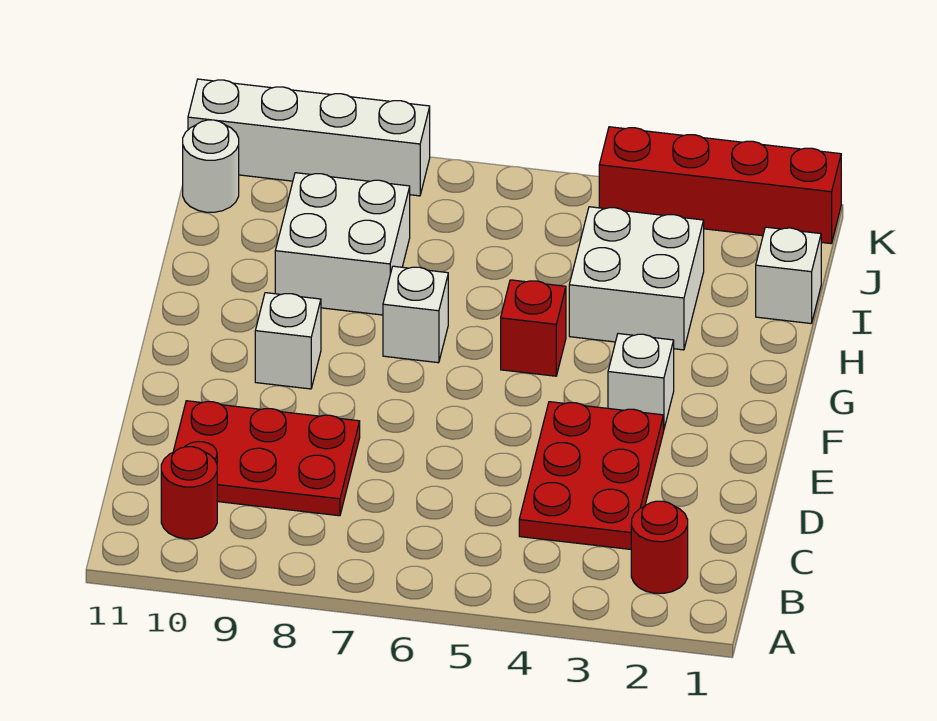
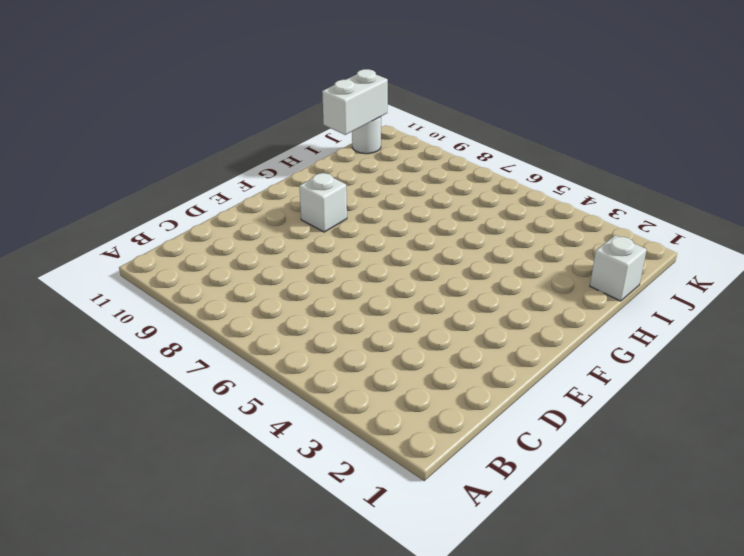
white brick I11:J11 level 2 -> none
none -> red round brick B2 level 1
none -> red round brick B10 level 1
none -> red plate C3:E4 level 1

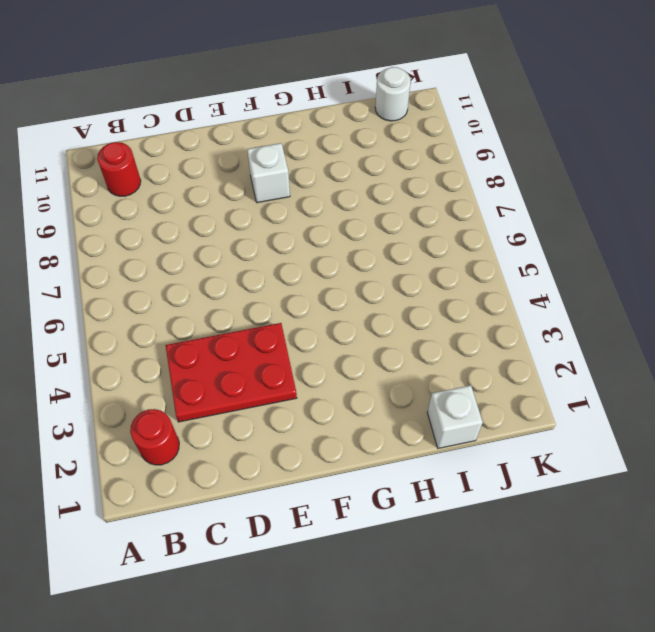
none -> red plate C8:D10 level 1
none -> white brick F3 level 1
none -> red brick G5 level 1

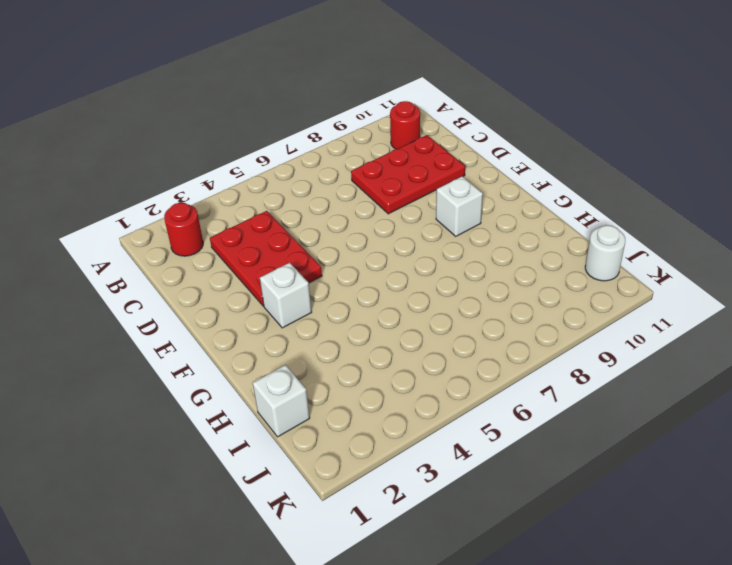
none -> red brick G5 level 1
none -> white brick G7 level 1
none -> white brick H3:I4 level 1

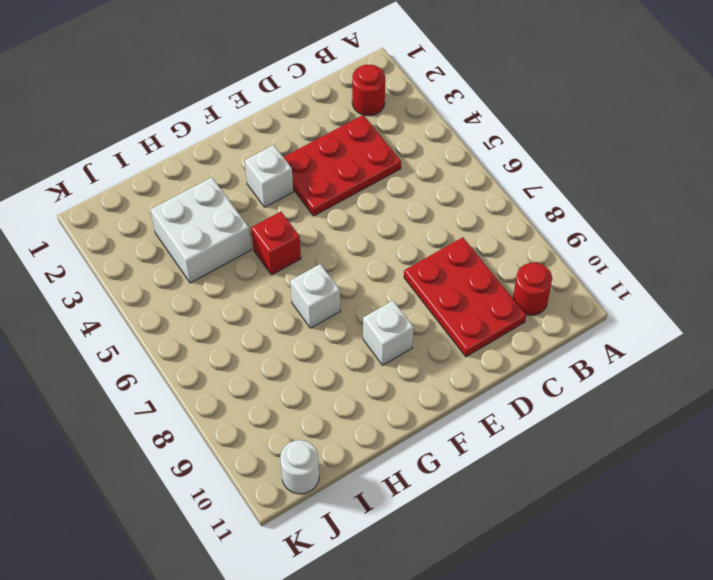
none -> white brick H8:I9 level 1
none -> white brick I1 level 1
none -> red brick K1:K4 level 1

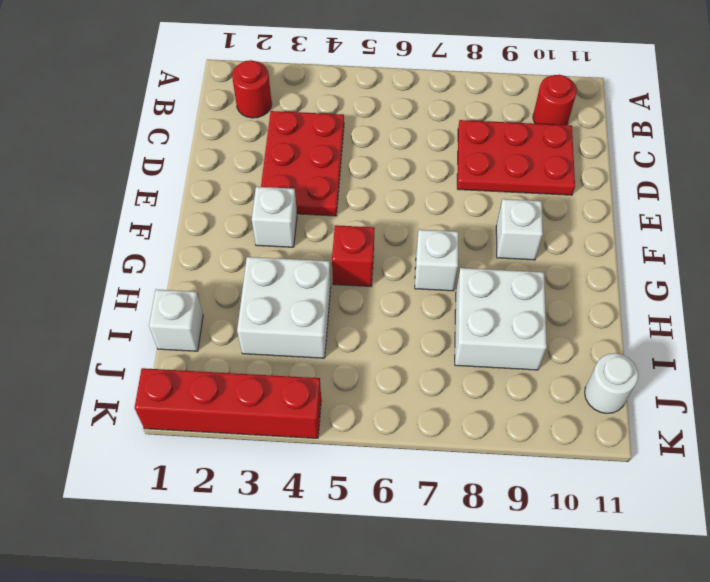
none -> white brick K8:K11 level 1

